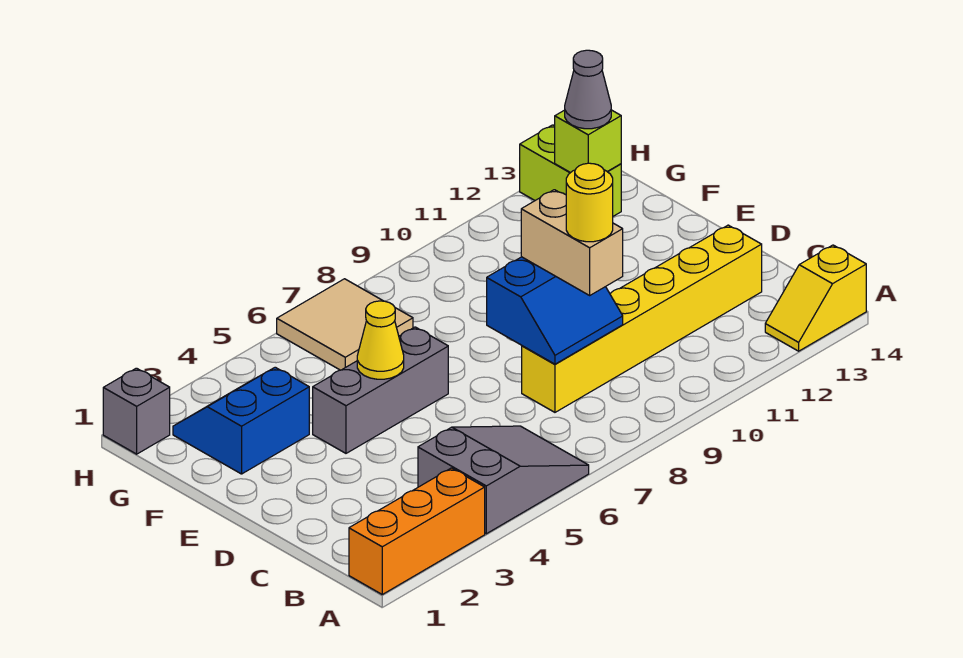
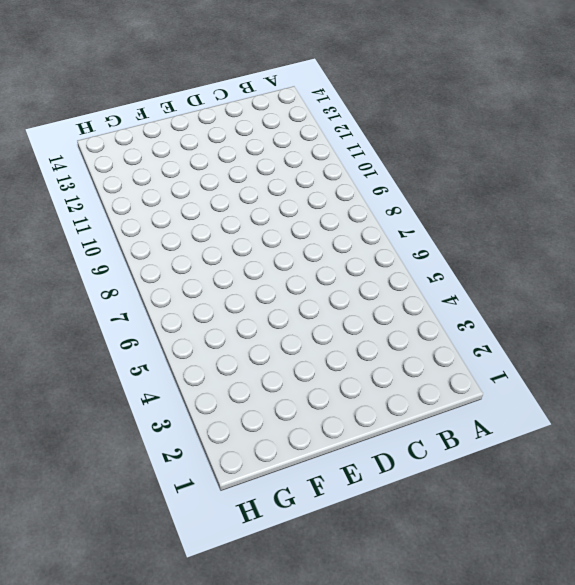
none -> orange brick A1:A3 level 1
none -> grey slope A4:B6 level 1 top 4
none -> yellow slope A13:A14 level 1 top 14

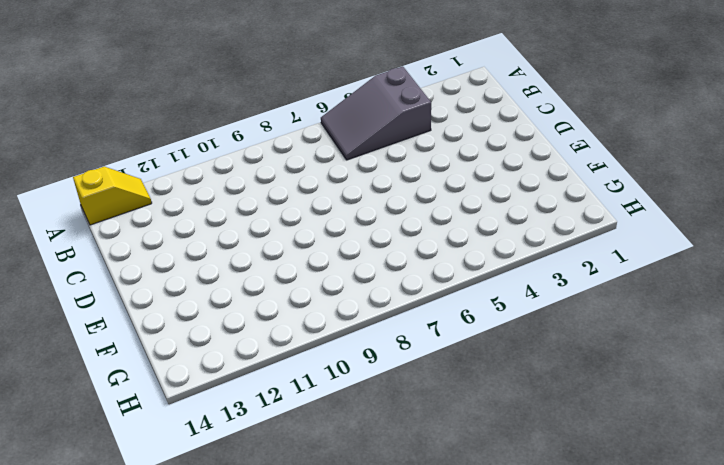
none -> orange brick A1:A3 level 1
none -> yellow brick C8:C13 level 1
none -> grey brick E4:E6 level 1

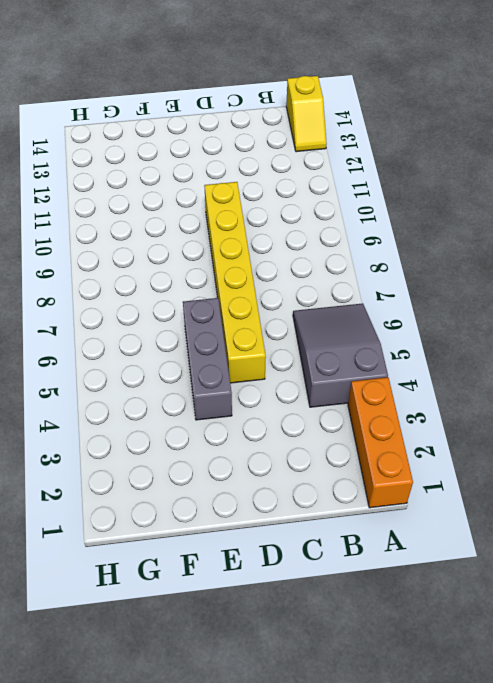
yellow brick D5:D10 level 1 -> yellow brick C8:C13 level 1
none -> blue slope F2:G3 level 1 top F
none -> tan tile G6:H7 level 1
none -> lime brick G13:H13 level 1

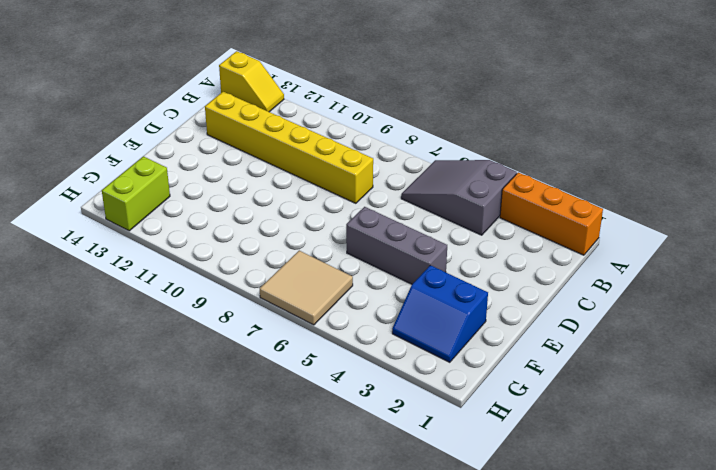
none -> grey brick H1 level 1
none -> blue slope C8:D9 level 2 top D
none -> yellow cone E5 level 2

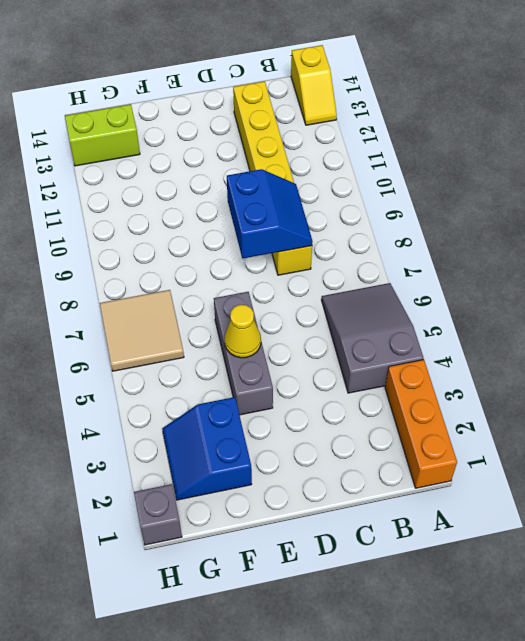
none -> lime brick G13 level 2
none -> tan brick C9:D9 level 3
none -> grey cone G13 level 3

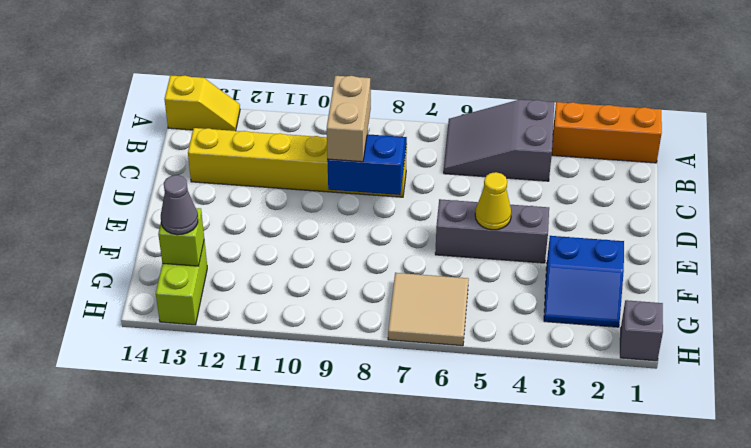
none -> yellow round brick C9 level 4

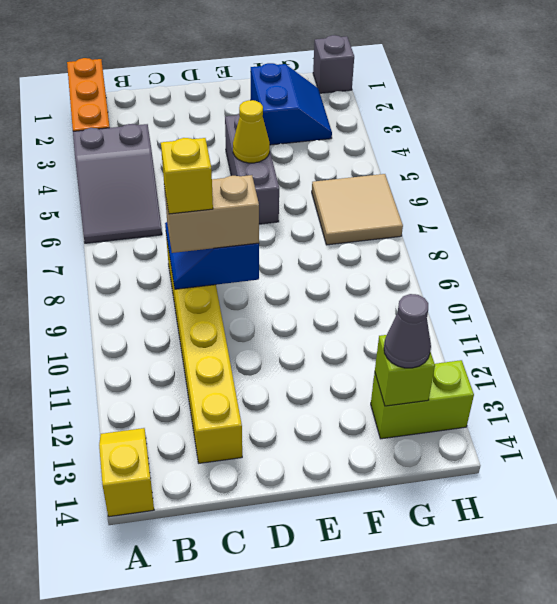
yellow brick C9 level 4 -> yellow round brick C9 level 4

